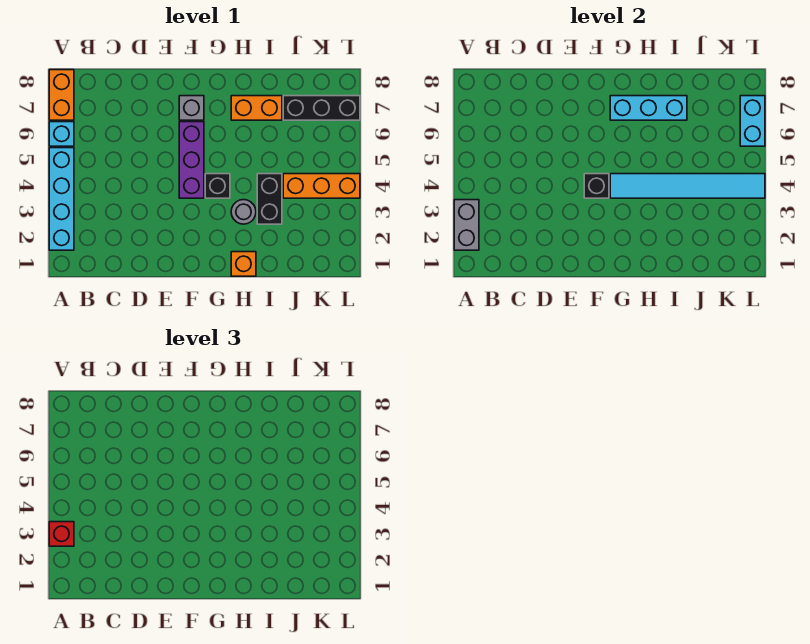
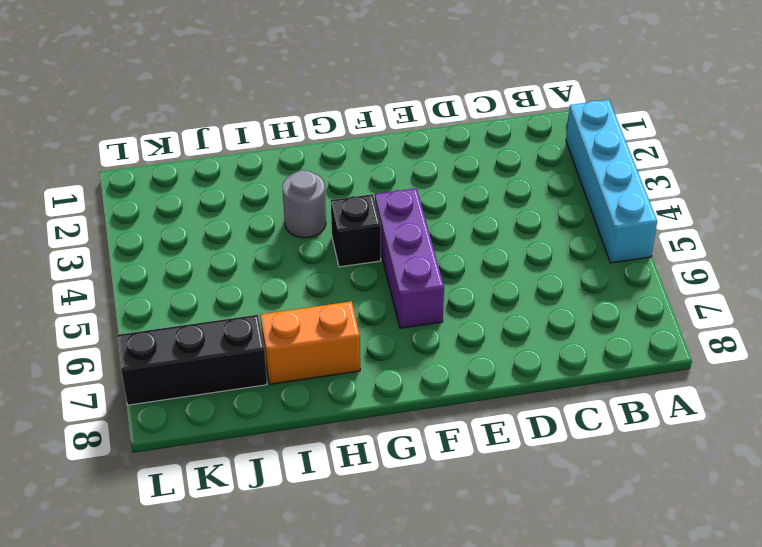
none -> cyan brick A6 level 1
none -> orange brick A7:A8 level 1
none -> grey brick F7 level 1

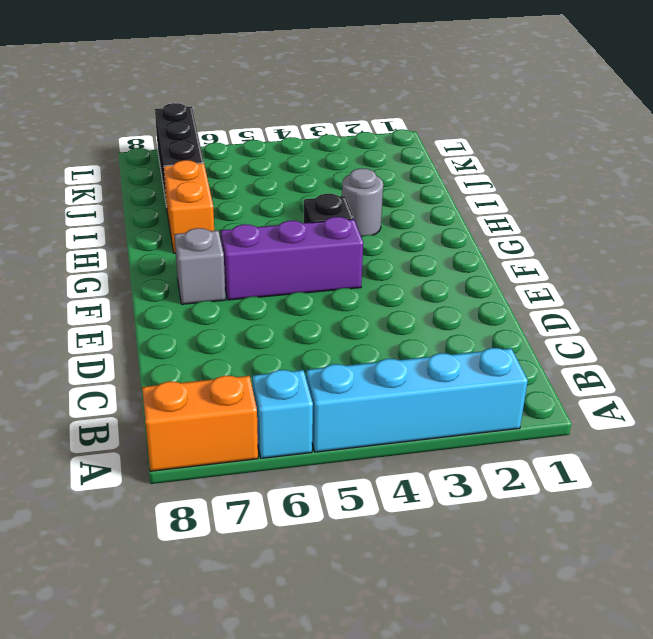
none -> orange brick H1 level 1
none -> black brick I3:I4 level 1
none -> orange brick J4:L4 level 1

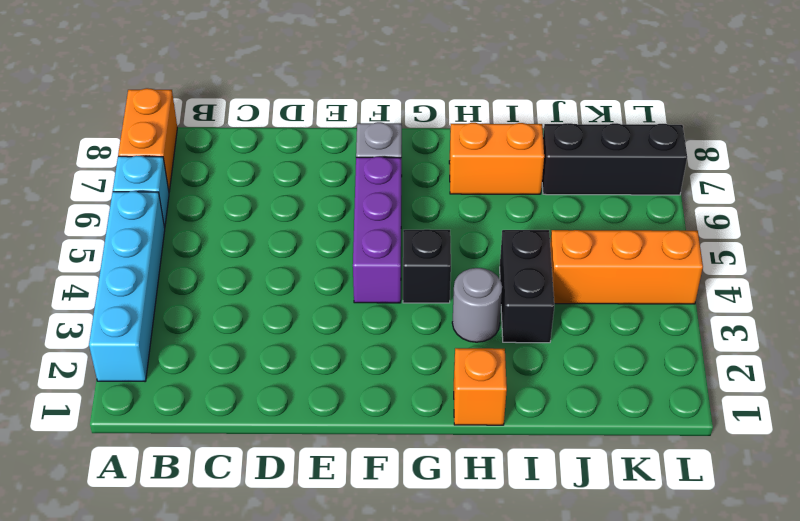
none -> grey brick A2:A3 level 2
none -> black brick F4 level 2
none -> cyan tile G4:L4 level 2

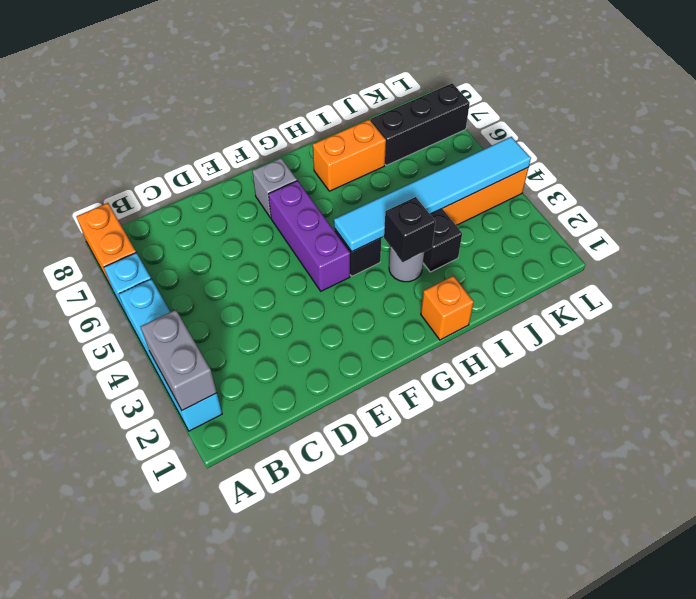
black brick H3 level 2 -> black brick F4 level 2
none -> cyan brick G7:I7 level 2
none -> cyan brick L6:L7 level 2
none -> red brick A3 level 3

